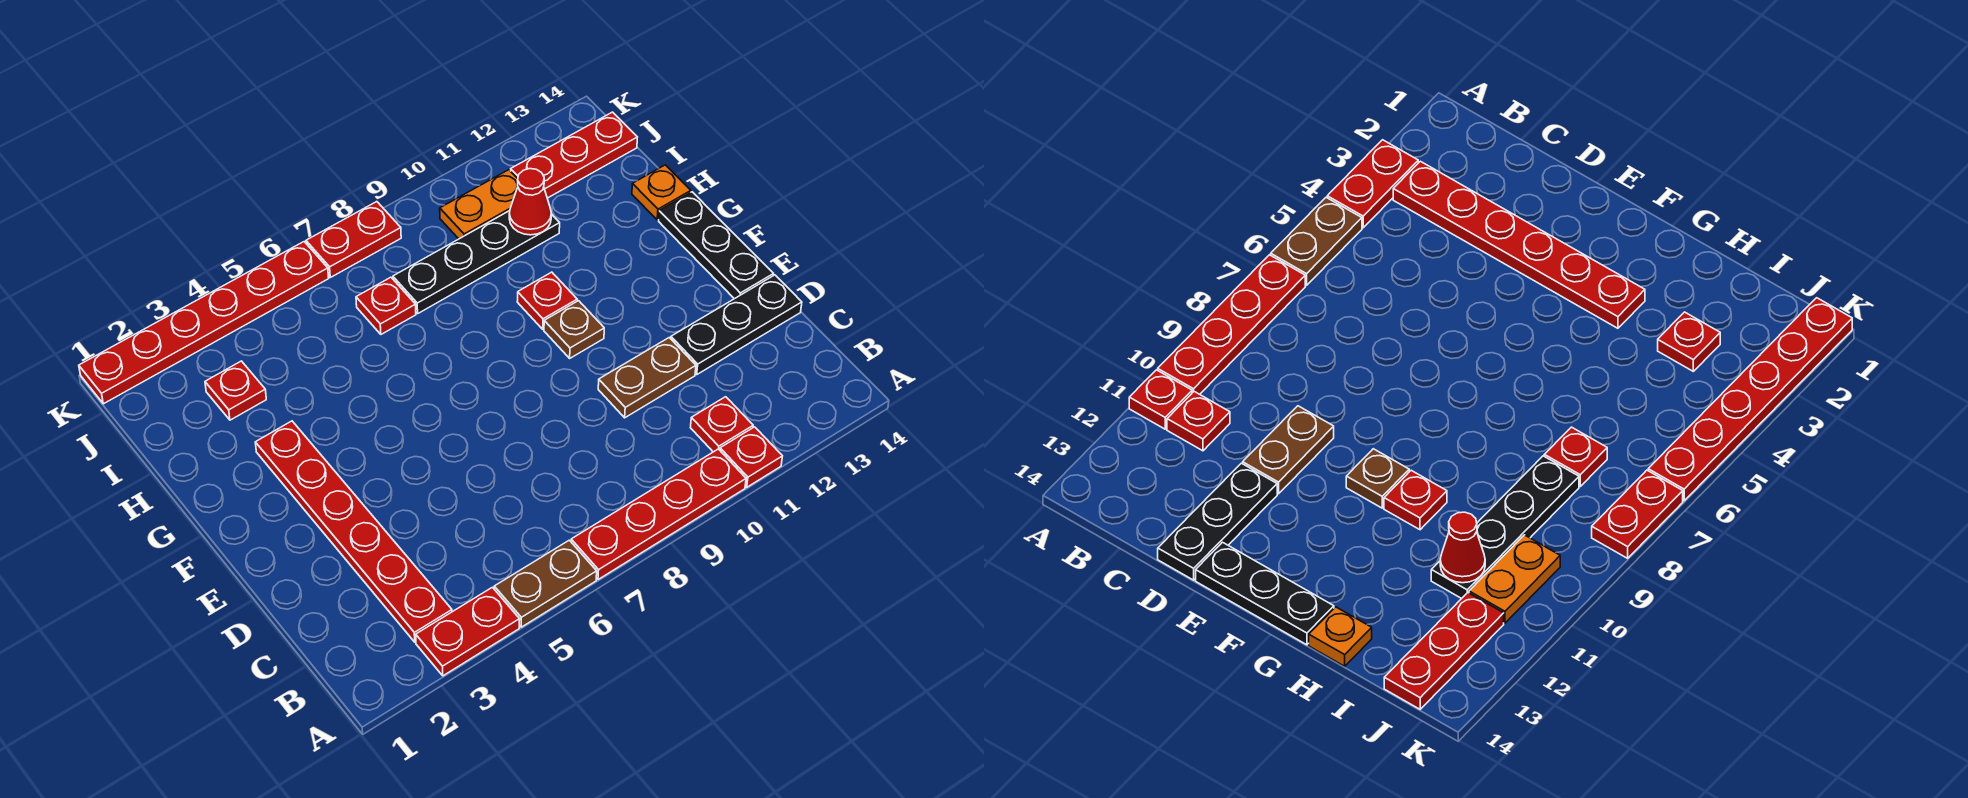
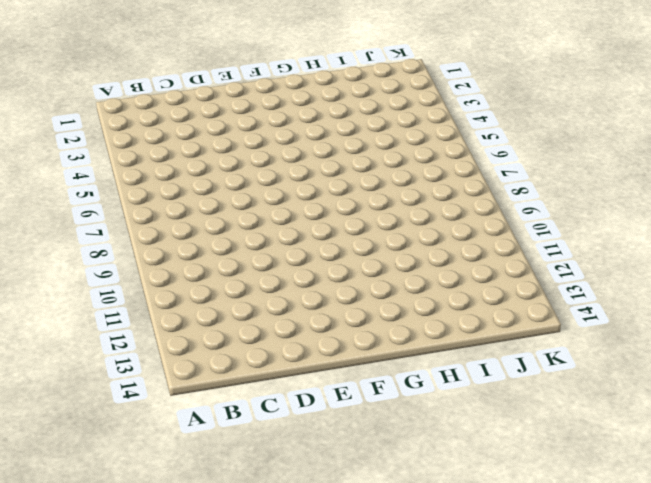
none -> red plate A3:A4 level 1
none -> brown plate A5:A6 level 1
none -> red plate A7:A10 level 1

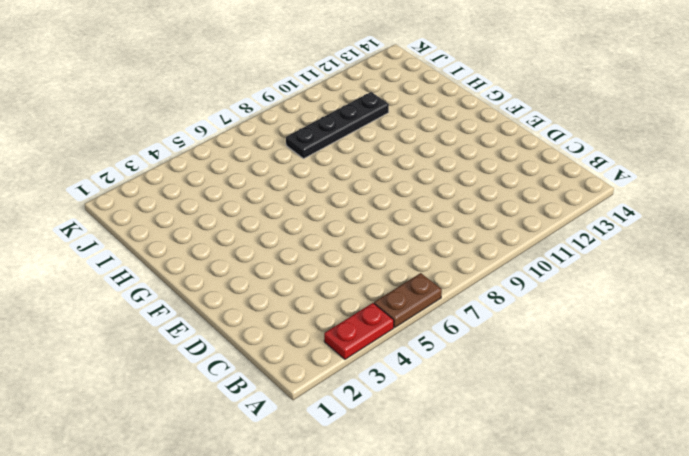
none -> red plate A7:A10 level 1
none -> red plate A11 level 1
none -> red plate B3:G3 level 1

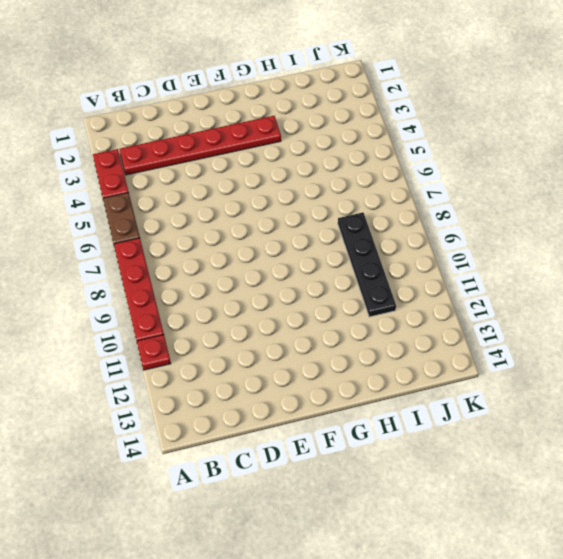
none -> red plate B11 level 1
none -> brown plate D10:D11 level 1
none -> black plate D12:D14 level 1

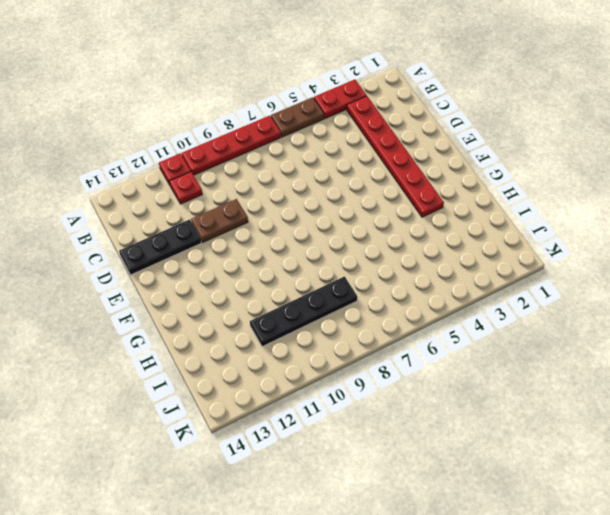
none -> black plate E14:G14 level 1
none -> brown plate F10 level 1
none -> red plate G10 level 1

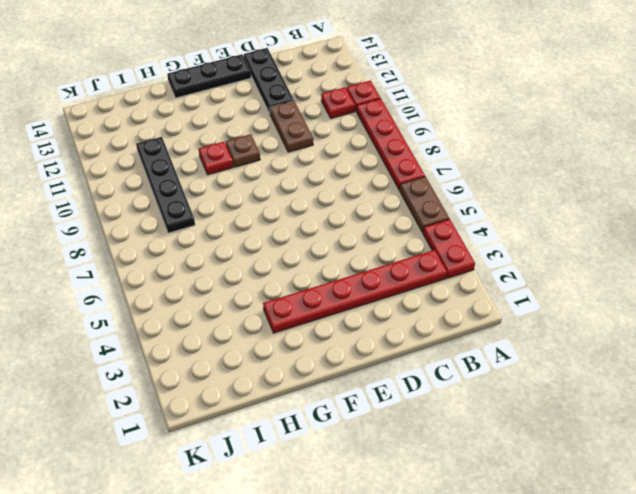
none -> orange plate H14 level 1
none -> red plate I3 level 1
none -> red plate I7 level 1

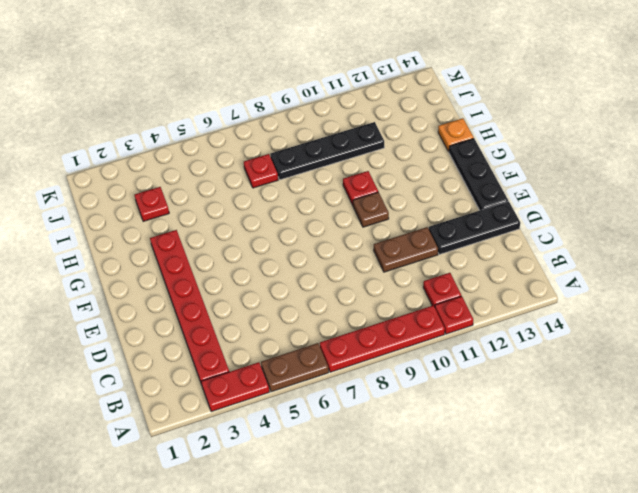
none -> orange plate J10:J11 level 1
none -> red plate J12:J14 level 1
none -> red plate K1:K6 level 1

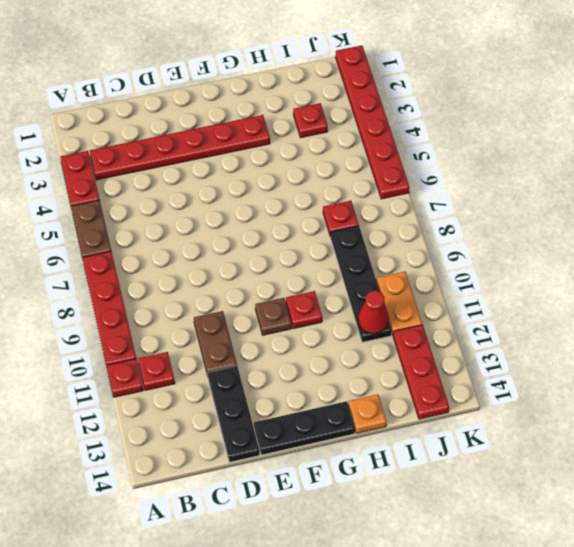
none -> red plate K7:K8 level 1

